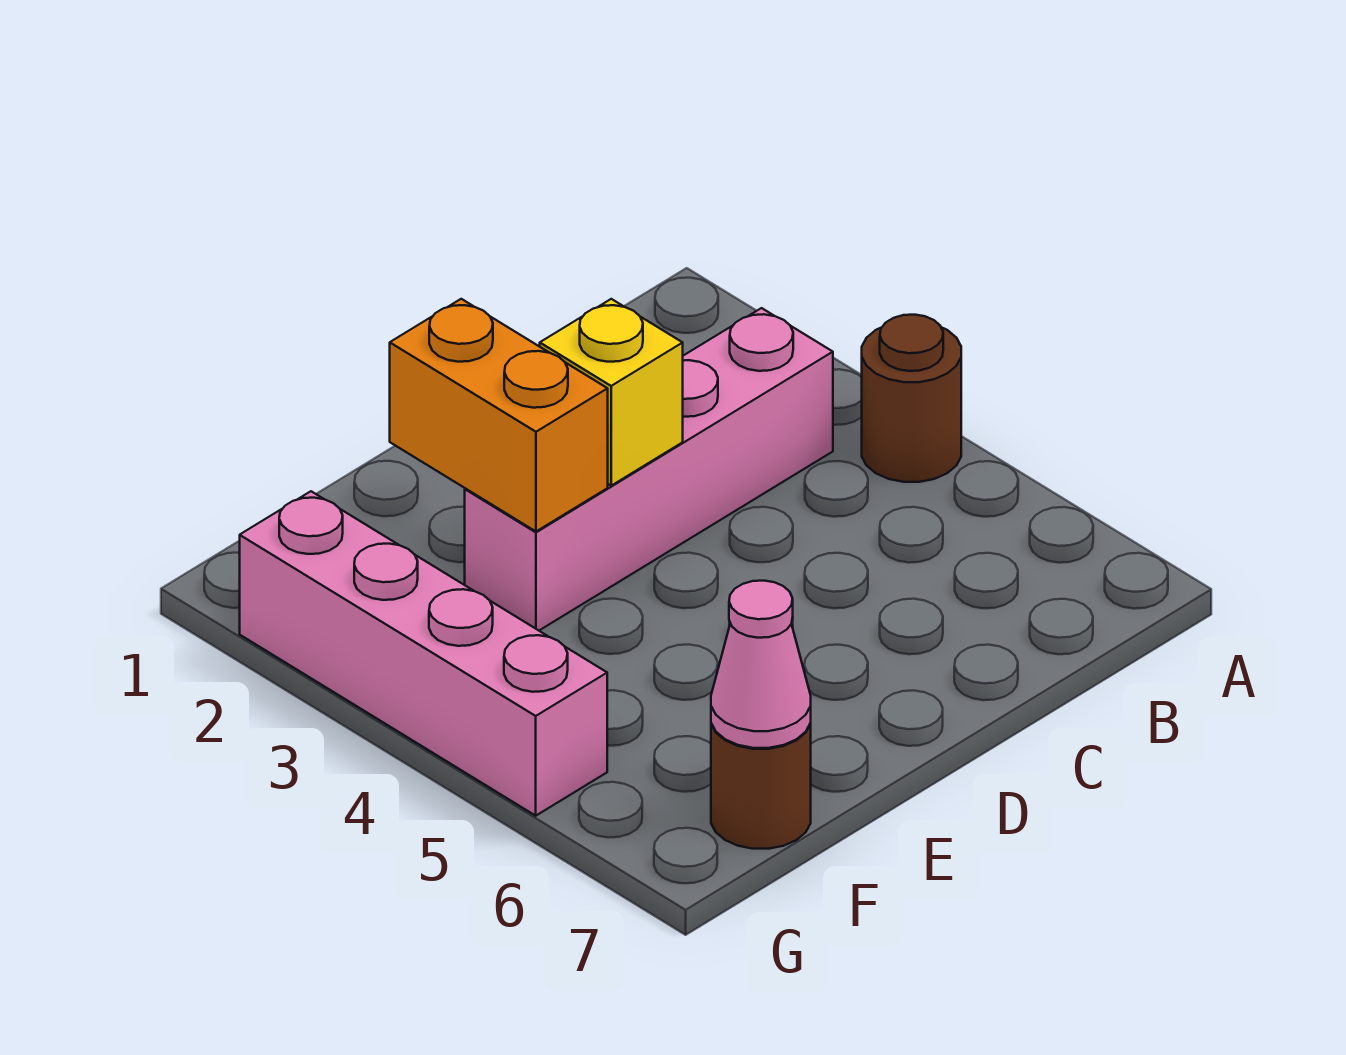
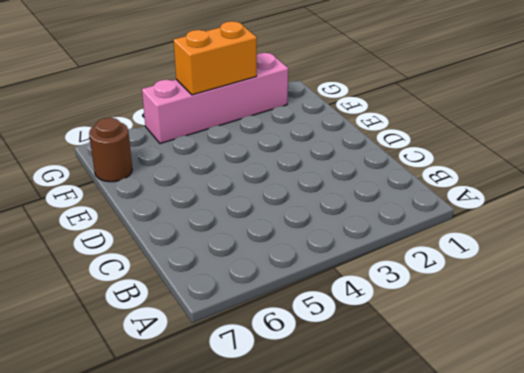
orange brick G3:G4 level 2 -> orange brick E2:E3 level 2
none -> brown round brick A4 level 1
none -> pink brick B3:E3 level 1

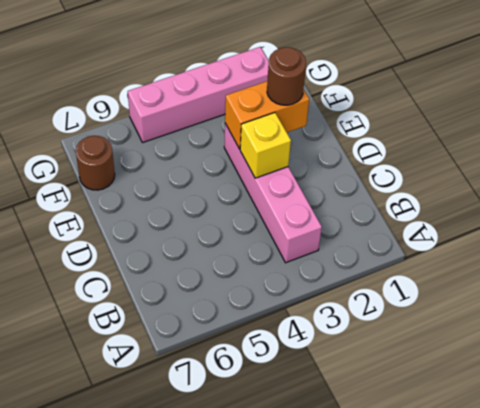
brown round brick E2 level 3 -> brown round brick A4 level 1
none -> pink cone F7 level 2

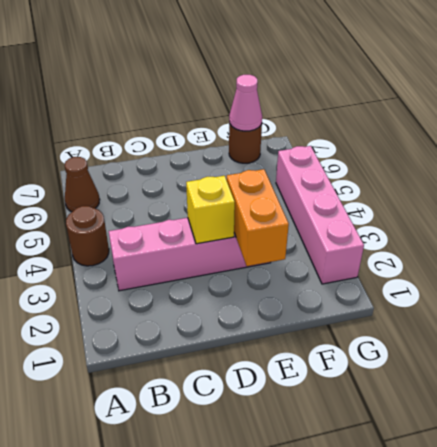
brown cone A6 level 1 -> none

